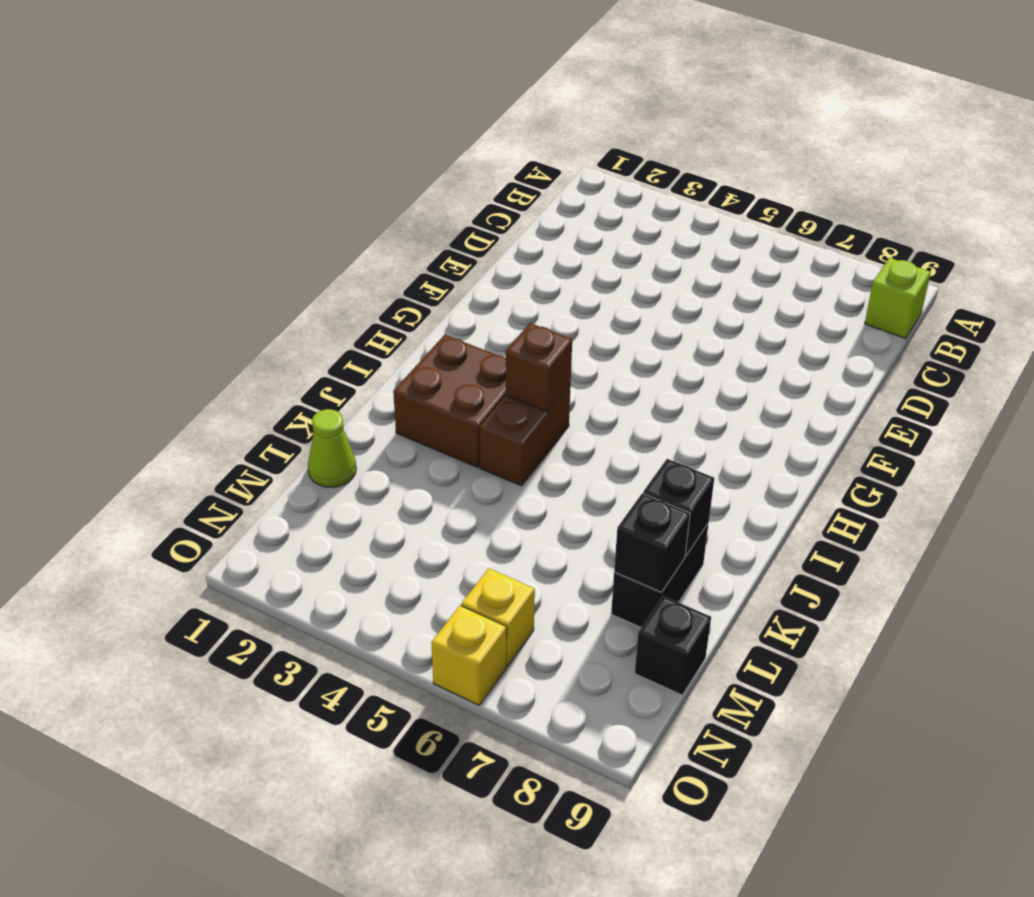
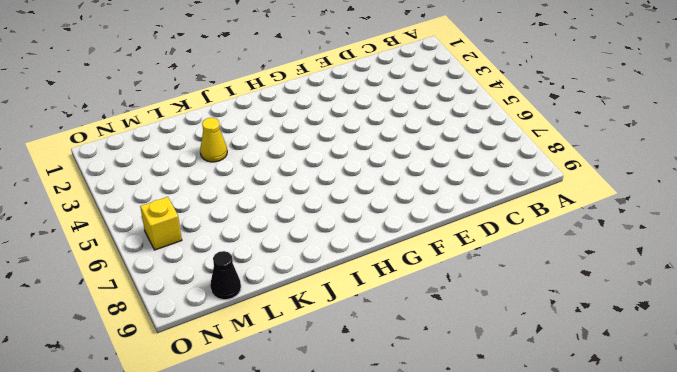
yellow cone K3 level 1 -> none
black cone M9 level 1 -> black brick M9 level 1
none -> lime brick B9 level 1
none -> brown brick I2:J3 level 1

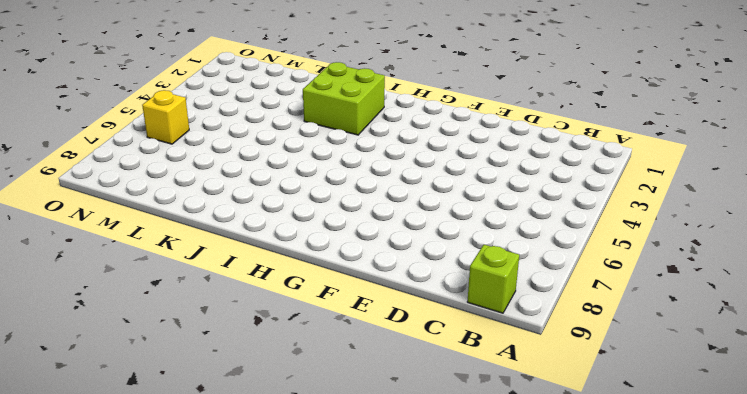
lime brick I2:J3 level 1 -> brown brick I2:J3 level 1
none -> brown brick I4:J4 level 1
none -> black brick K8:L8 level 1

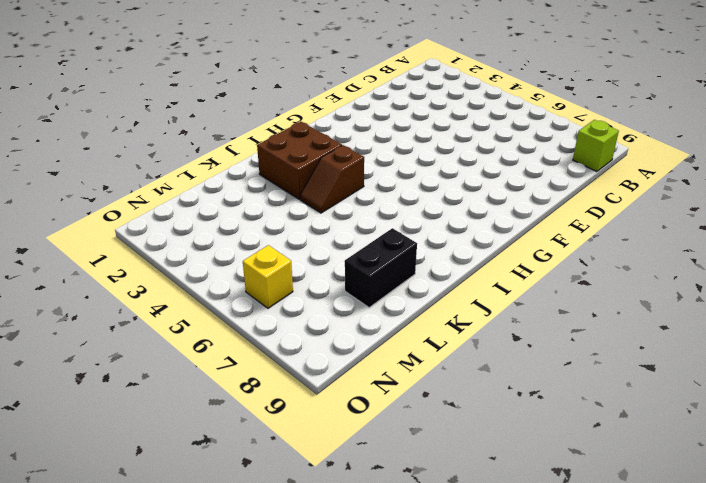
brown slope I4:J4 level 1 top I -> brown brick I4:J4 level 1
none -> lime cone L1 level 1
none -> black brick M9 level 1

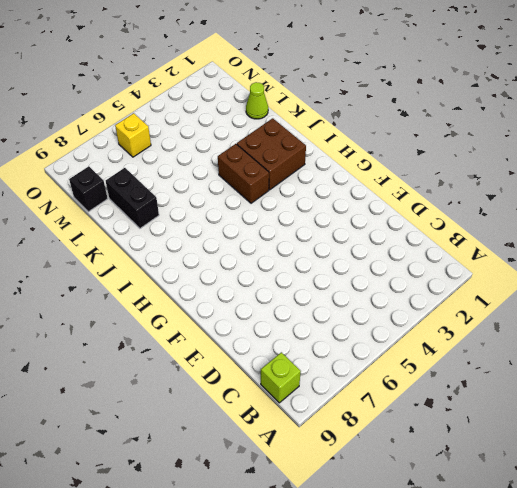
none -> yellow brick O6 level 1
none -> brown brick I4 level 2

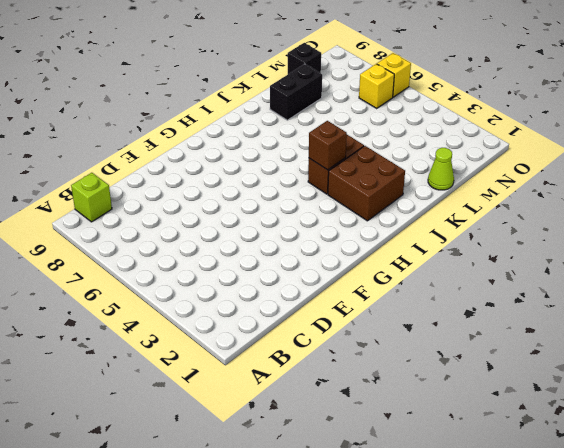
none -> black brick K8 level 2
none -> black brick L8 level 2

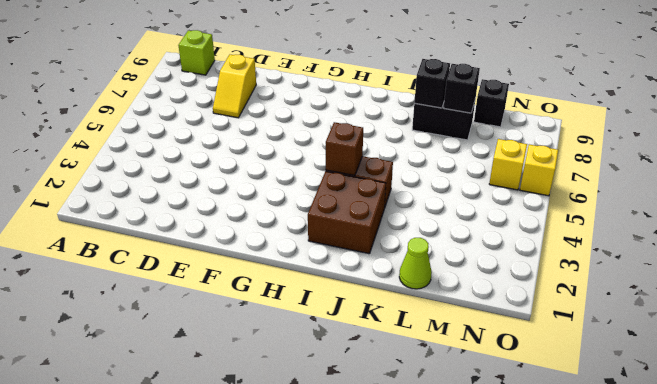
yellow slope D7:D8 level 1 top 8 -> none

